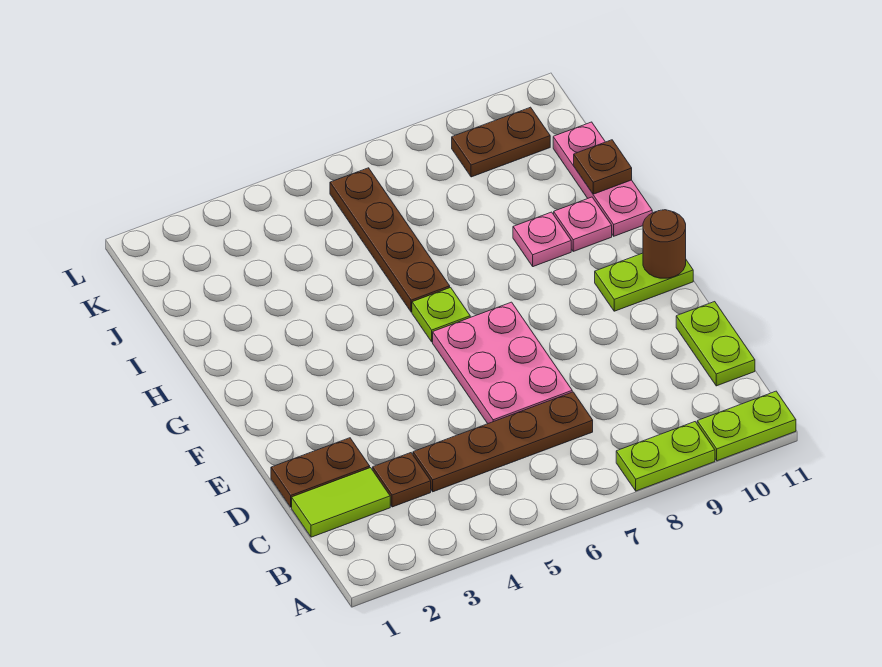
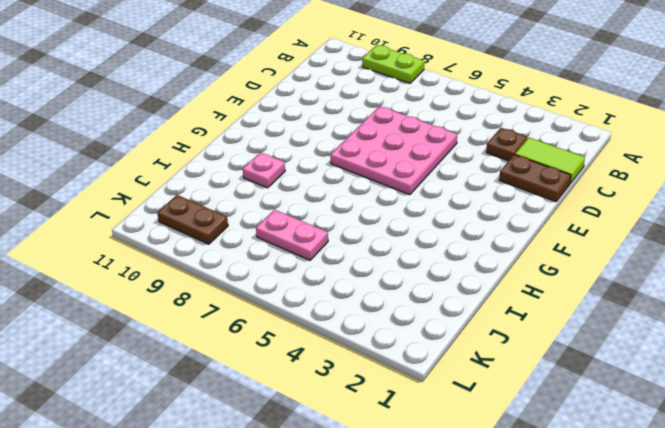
pink plate D5:F7 level 1 -> pink plate D6:F7 level 1
pink plate J6:J7 level 1 -> brown plate H6:K6 level 1
none -> lime plate A10:A11 level 1
none -> brown plate C4:C7 level 1
none -> lime plate C11:D11 level 1

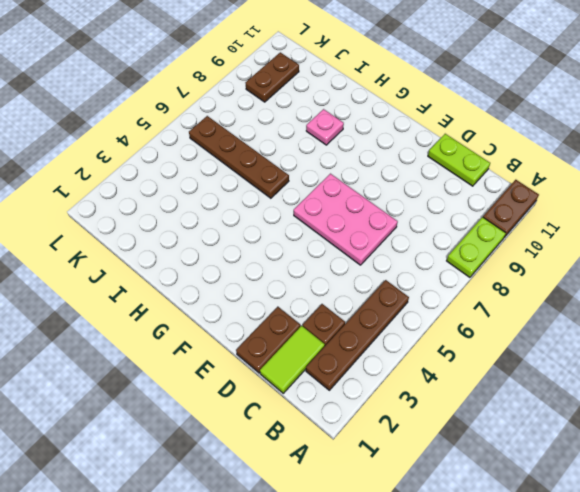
brown plate A10:A11 level 1 -> lime plate A10:A11 level 1
brown plate B2:B5 level 1 -> brown plate C4:C7 level 1
none -> lime plate F10:F11 level 1
none -> lime plate G6 level 1
none -> pink plate H10 level 1

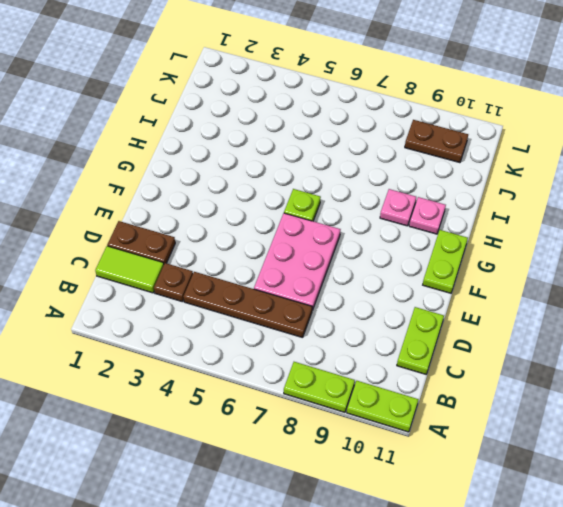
lime plate F11:G11 level 1 -> lime plate F10:F11 level 1
none -> brown plate H6:K6 level 1
none -> pink plate H11:J11 level 1
none -> brown round brick F11 level 2

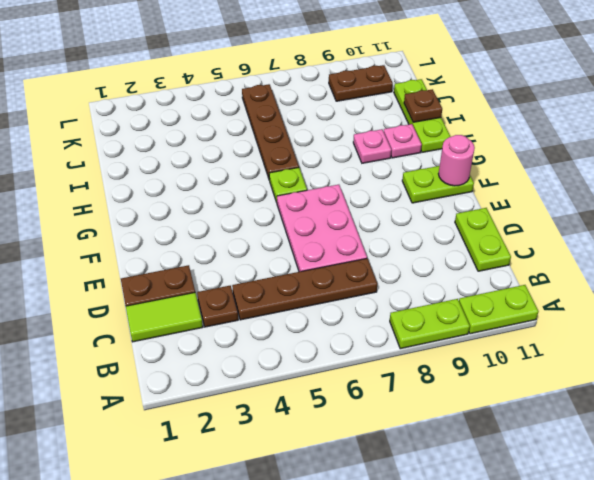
pink round brick F11 level 2 -> brown round brick F11 level 2
lime plate H11:J11 level 1 -> pink plate H11:J11 level 1

